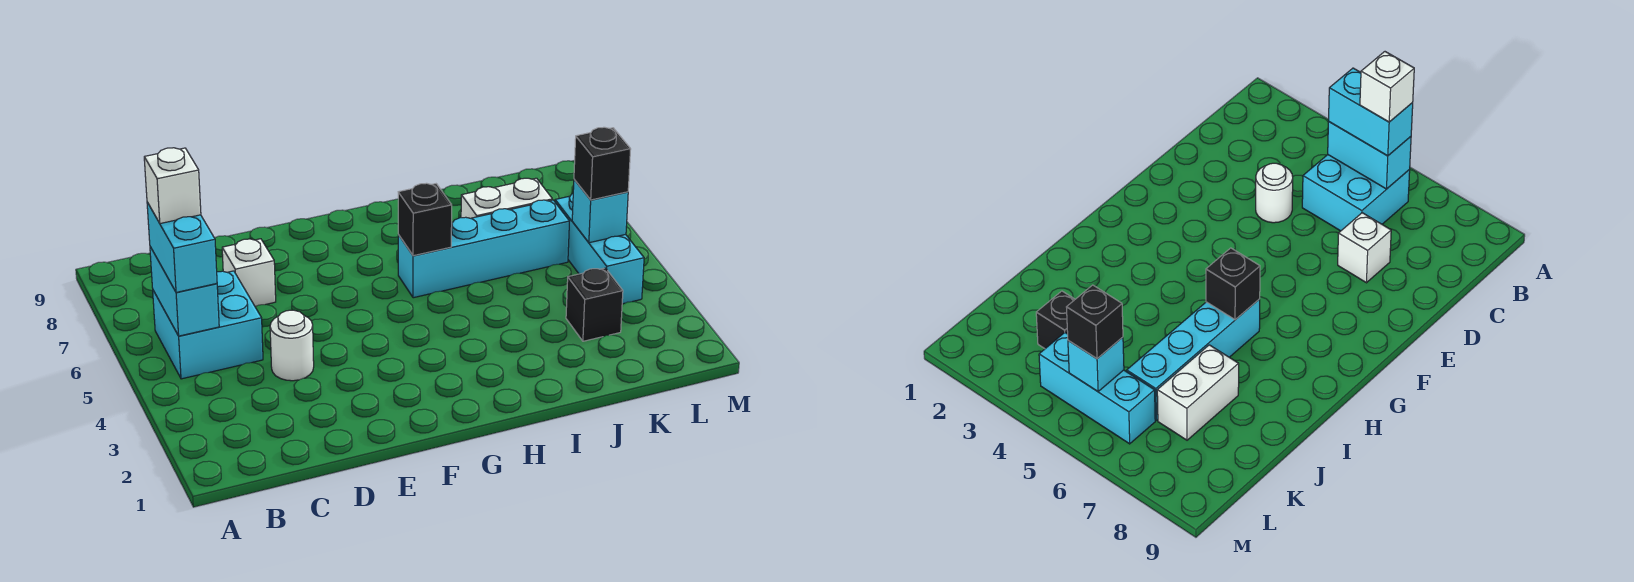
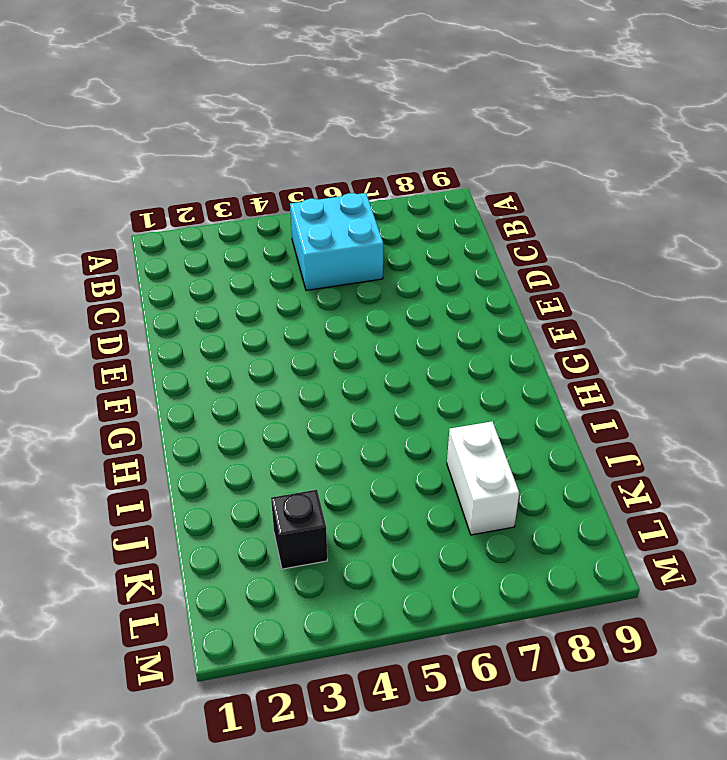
none -> white round brick D4 level 1
none -> white brick D7 level 1
none -> cyan brick H6:K6 level 1

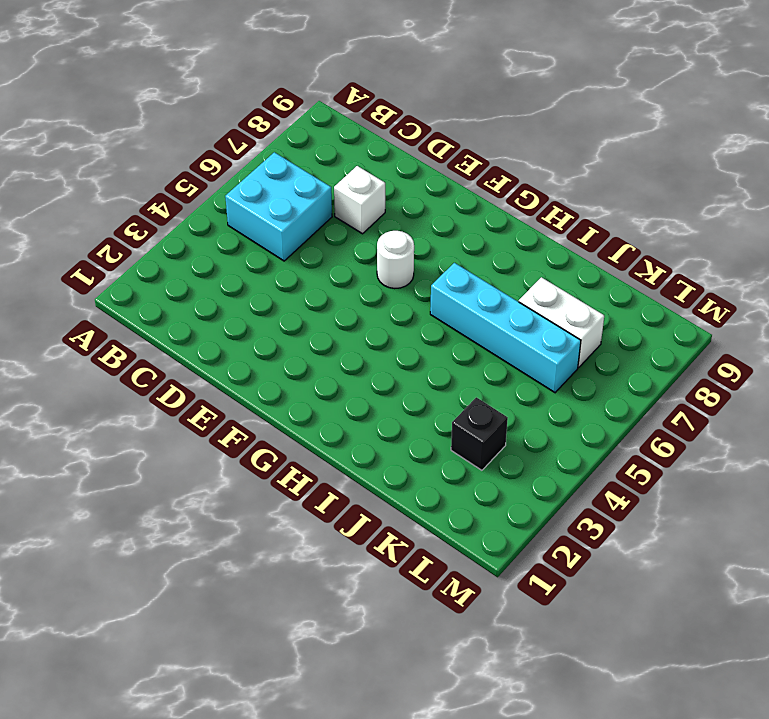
white round brick F6 level 1 -> white round brick D4 level 1
none -> cyan brick L4:L6 level 1
none -> cyan brick B5:B6 level 2
none -> black brick H6 level 2

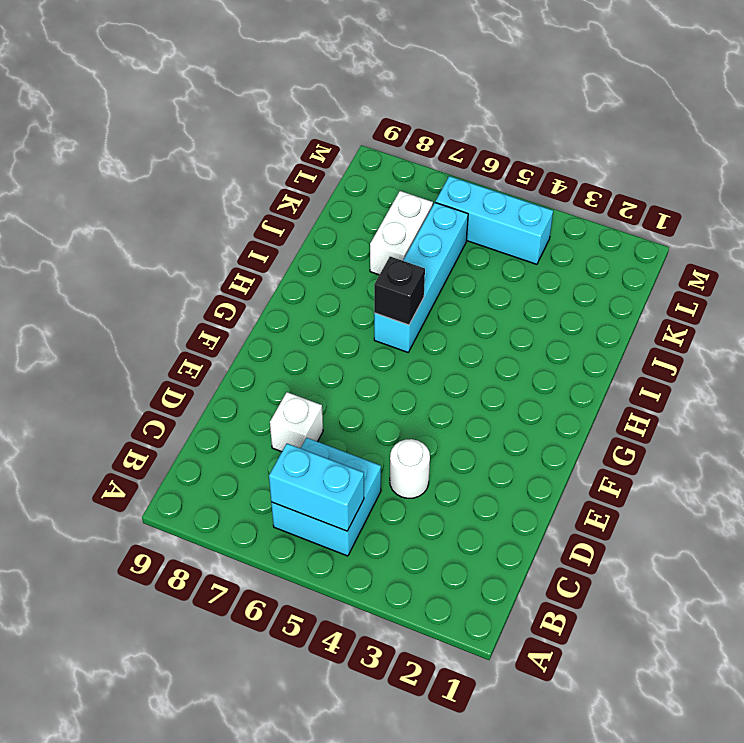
none -> black brick K3 level 1
none -> cyan brick L5 level 2
none -> cyan brick B5:B6 level 3

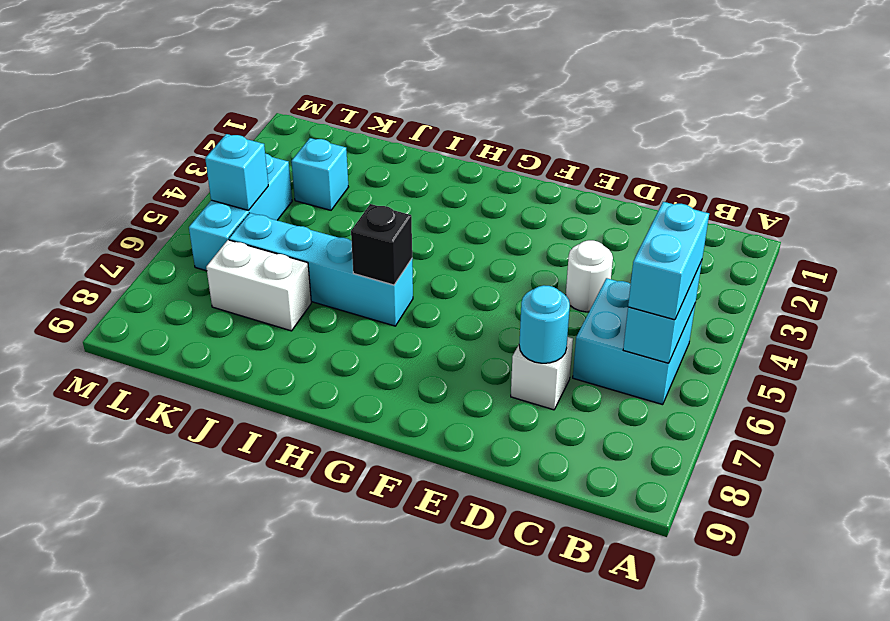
cyan round brick D7 level 2 -> none
cyan brick K3 level 1 -> black brick K3 level 1
none -> black brick L5 level 3
none -> white brick B6 level 4

